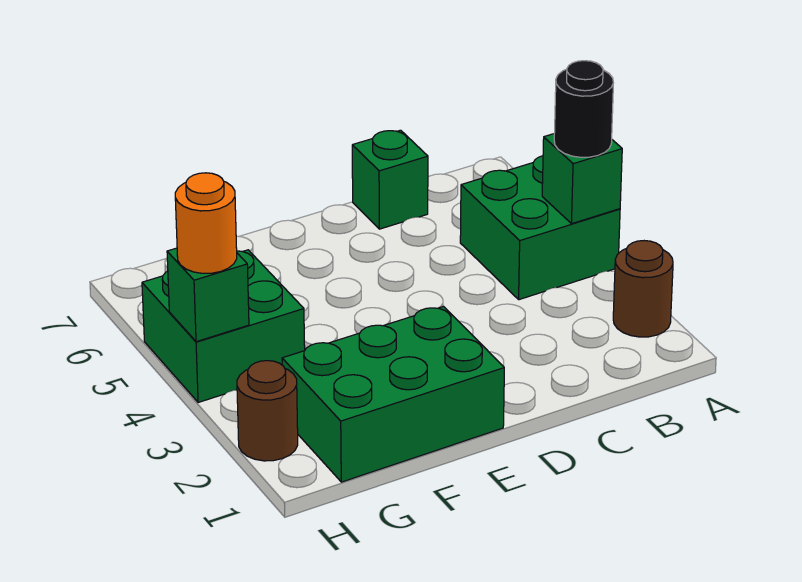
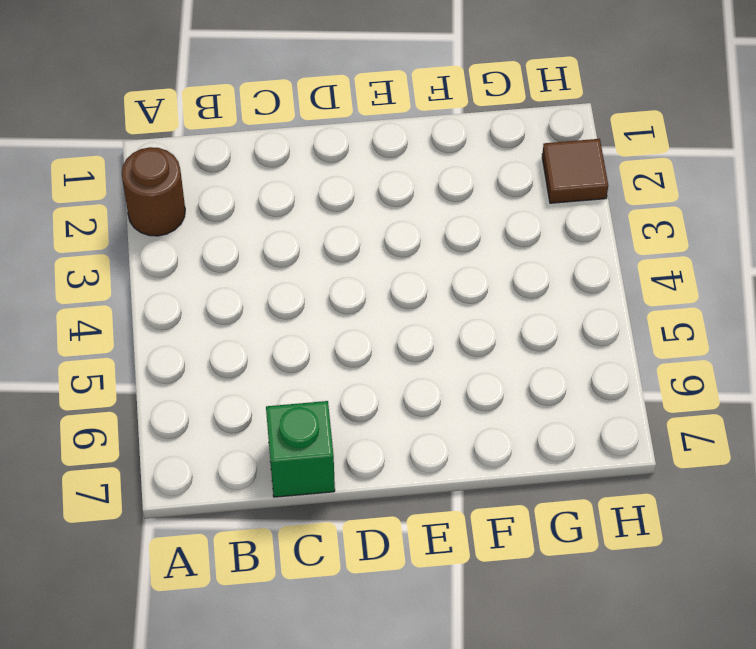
brown tile H2 level 1 -> brown round brick H2 level 1
none -> green brick A4:B5 level 1
none -> green brick E1:G2 level 1

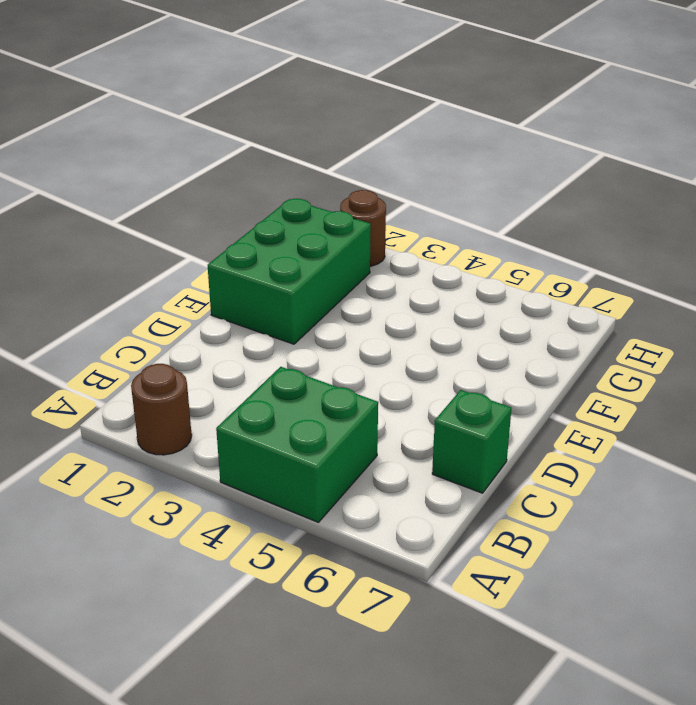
none -> green brick G4:H5 level 1
none -> green brick A4 level 2

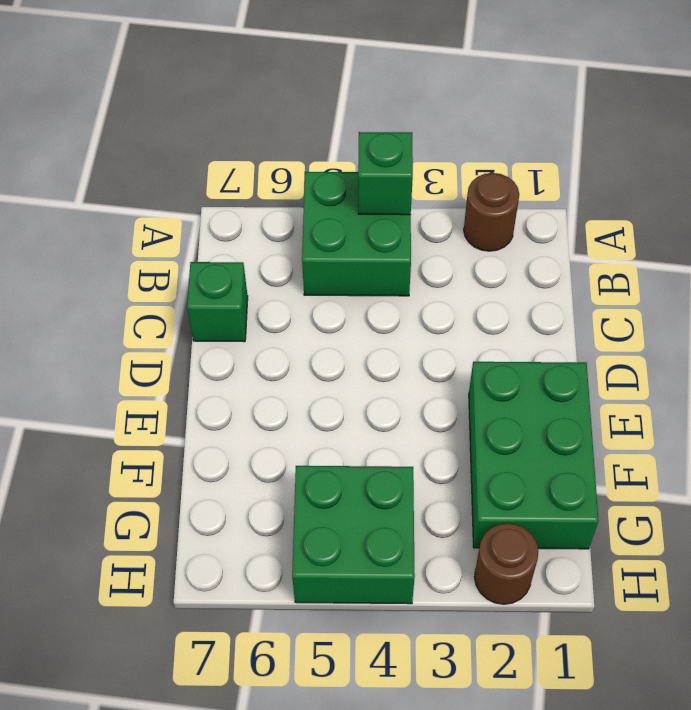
none -> green brick H4 level 2
none -> black round brick A4 level 3

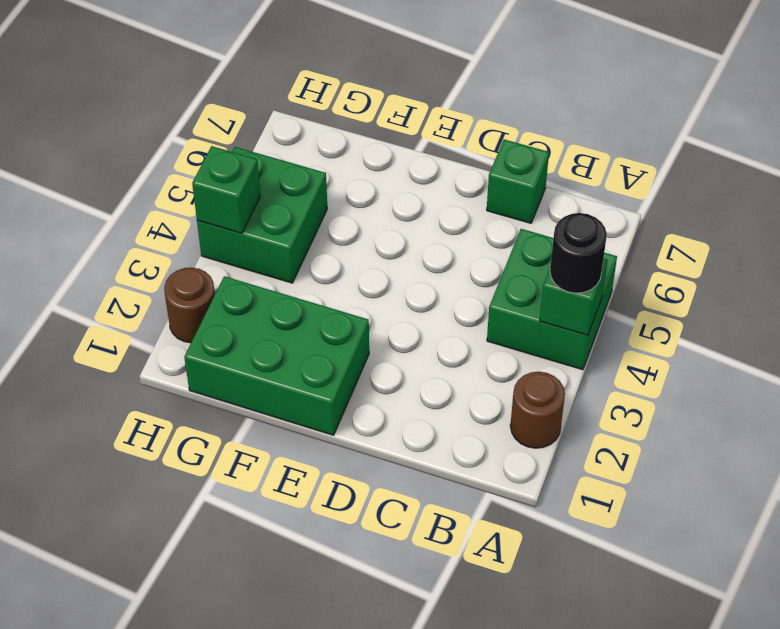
none -> orange round brick H4 level 3

